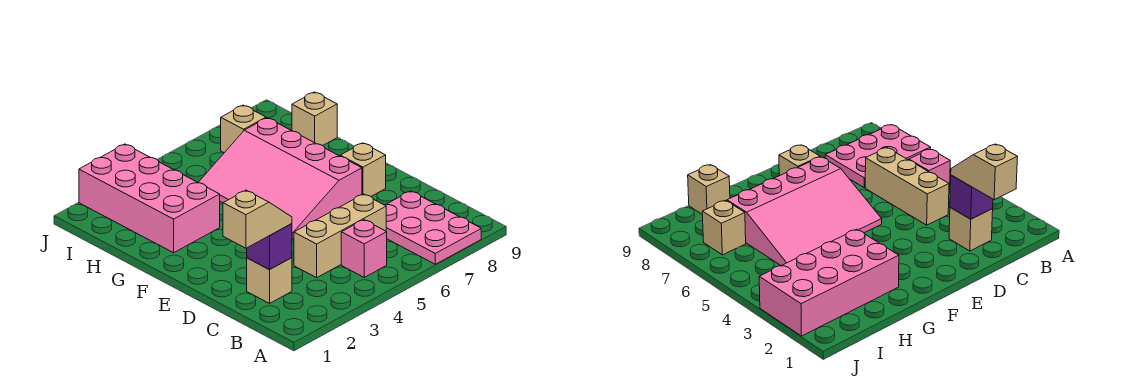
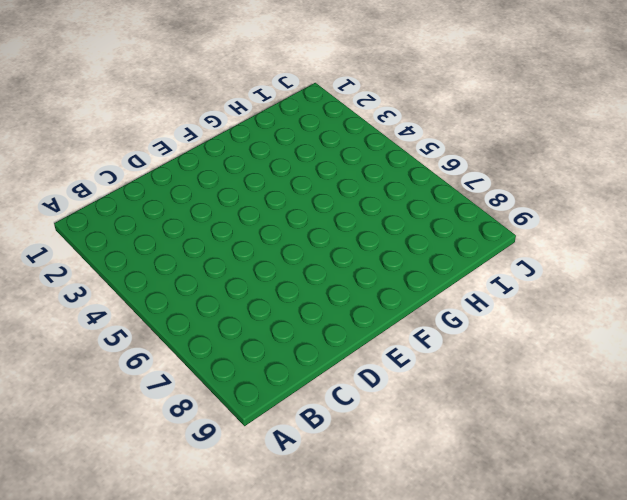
none -> pink plate A7:C8 level 1
none -> pink brick B5 level 1

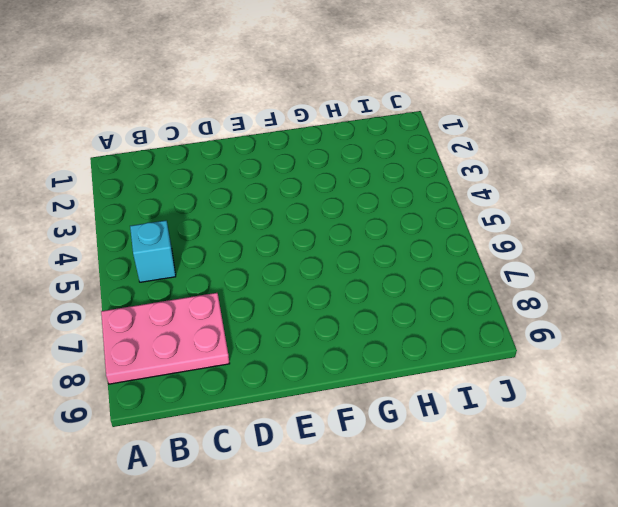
cyan brick B5 level 1 -> pink brick B5 level 1
none -> tan brick C2 level 1
none -> tan brick C4:C6 level 1

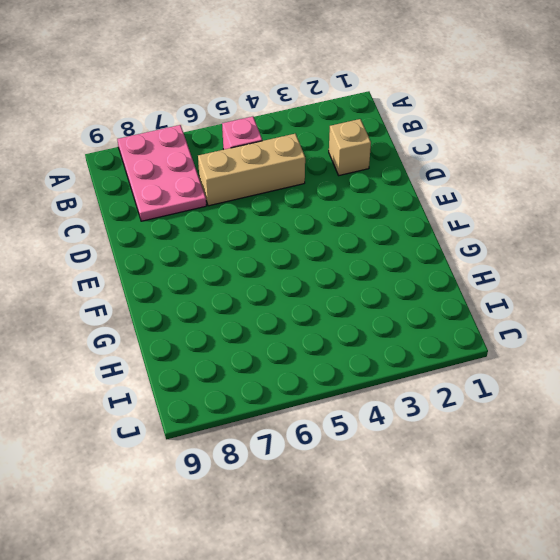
none -> pink slope E5:H7 level 1 top 7
none -> tan brick E8 level 1

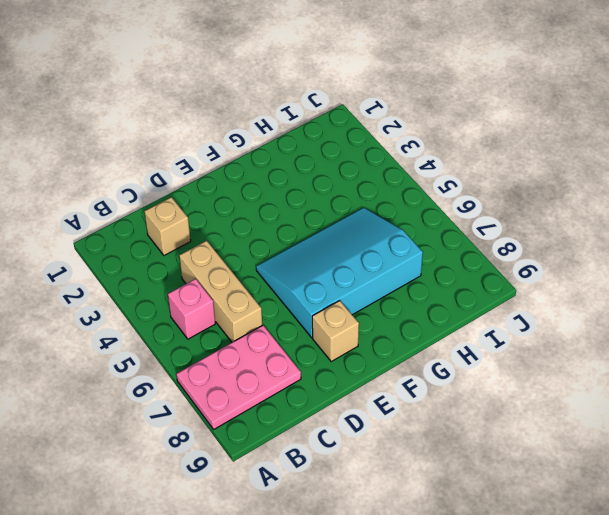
cyan slope E5:H7 level 1 top 7 -> pink slope E5:H7 level 1 top 7
none -> pink brick G2:J3 level 1
none -> tan brick H9 level 1

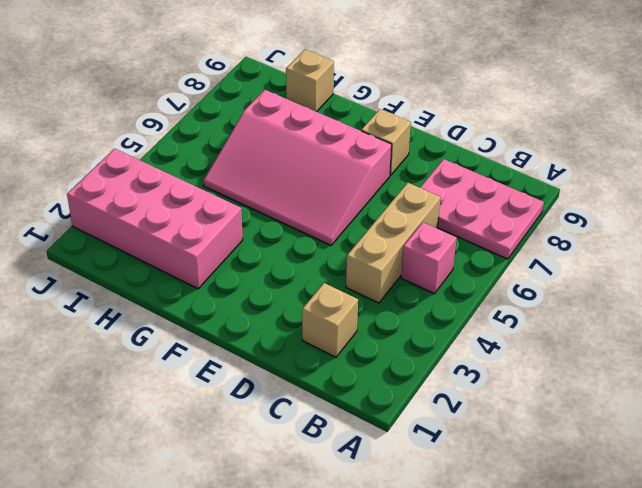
none -> tan brick I7 level 1
none -> purple brick C2 level 2

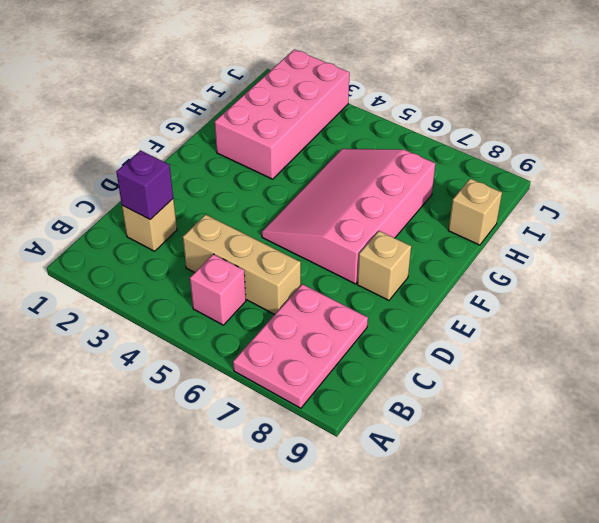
none -> tan brick I7 level 1
none -> tan slope C1:C2 level 3 top 1

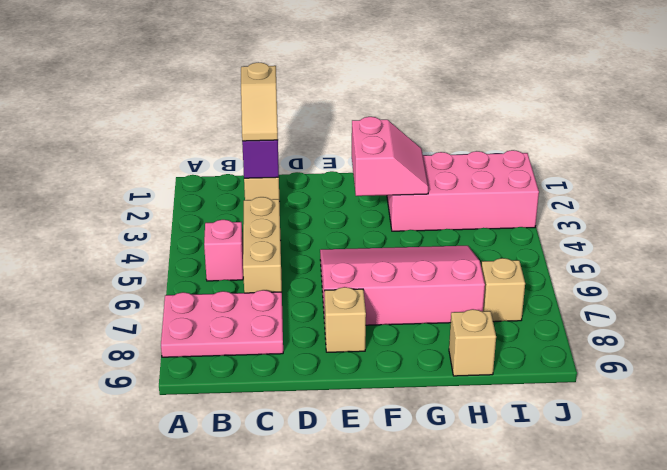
pink slope F2:G3 level 2 top F -> none

